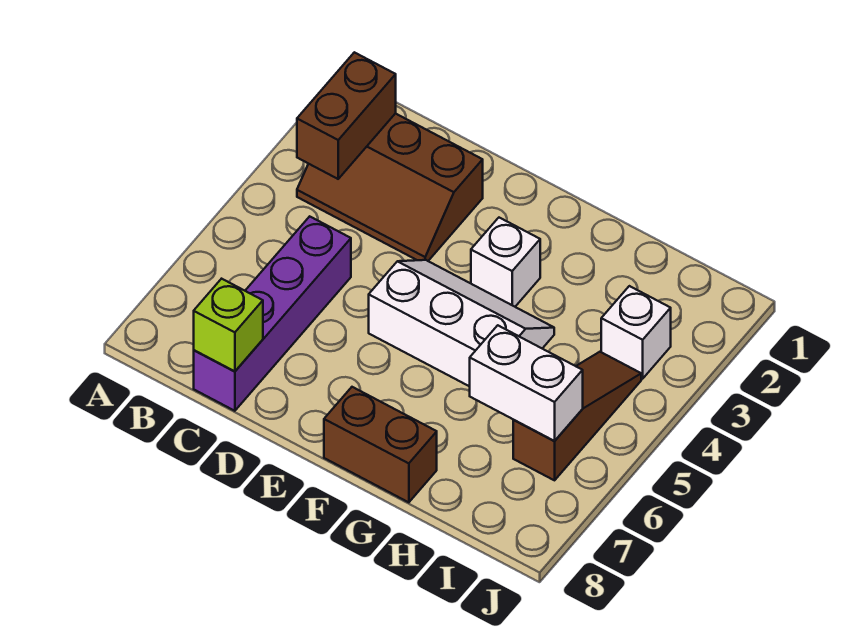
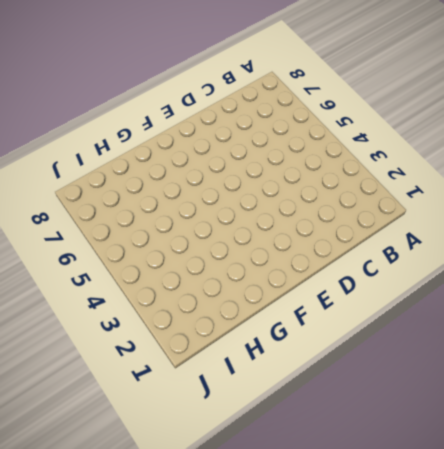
none -> brown slope B2:D3 level 1 top 2
none -> purple brick C5:C8 level 1

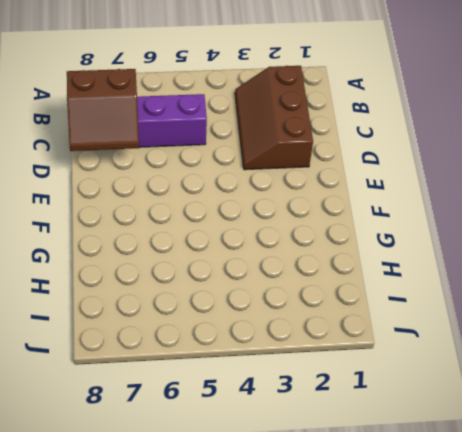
brown slope C7:D8 level 2 top C -> lime brick C8 level 2
none -> white slope E4:G5 level 1 top 5
none -> white brick F3 level 1

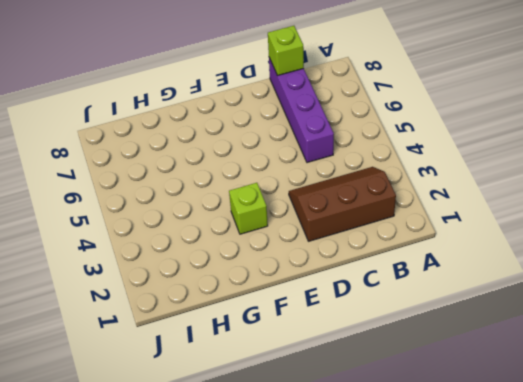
lime brick F3 level 1 -> white brick F3 level 1
none -> white slope E4:G5 level 1 top 5
none -> brown brick F8:G8 level 1

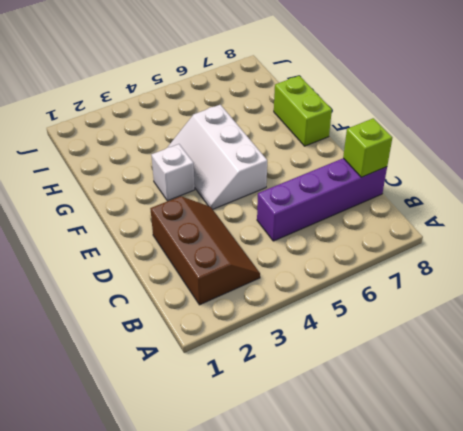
lime brick F8:G8 level 1 -> brown brick F8:G8 level 1
none -> white brick I3 level 1
none -> brown slope I4:I6 level 1 top 6

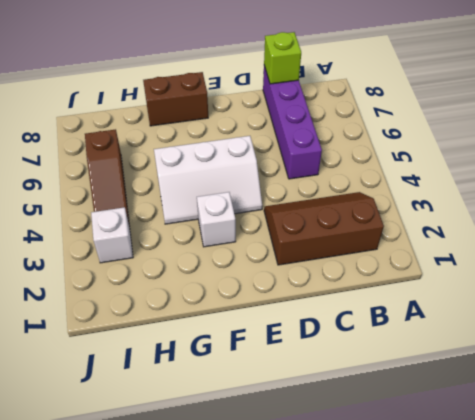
none -> brown brick B2:B3 level 2
none -> white brick H6:I6 level 2

